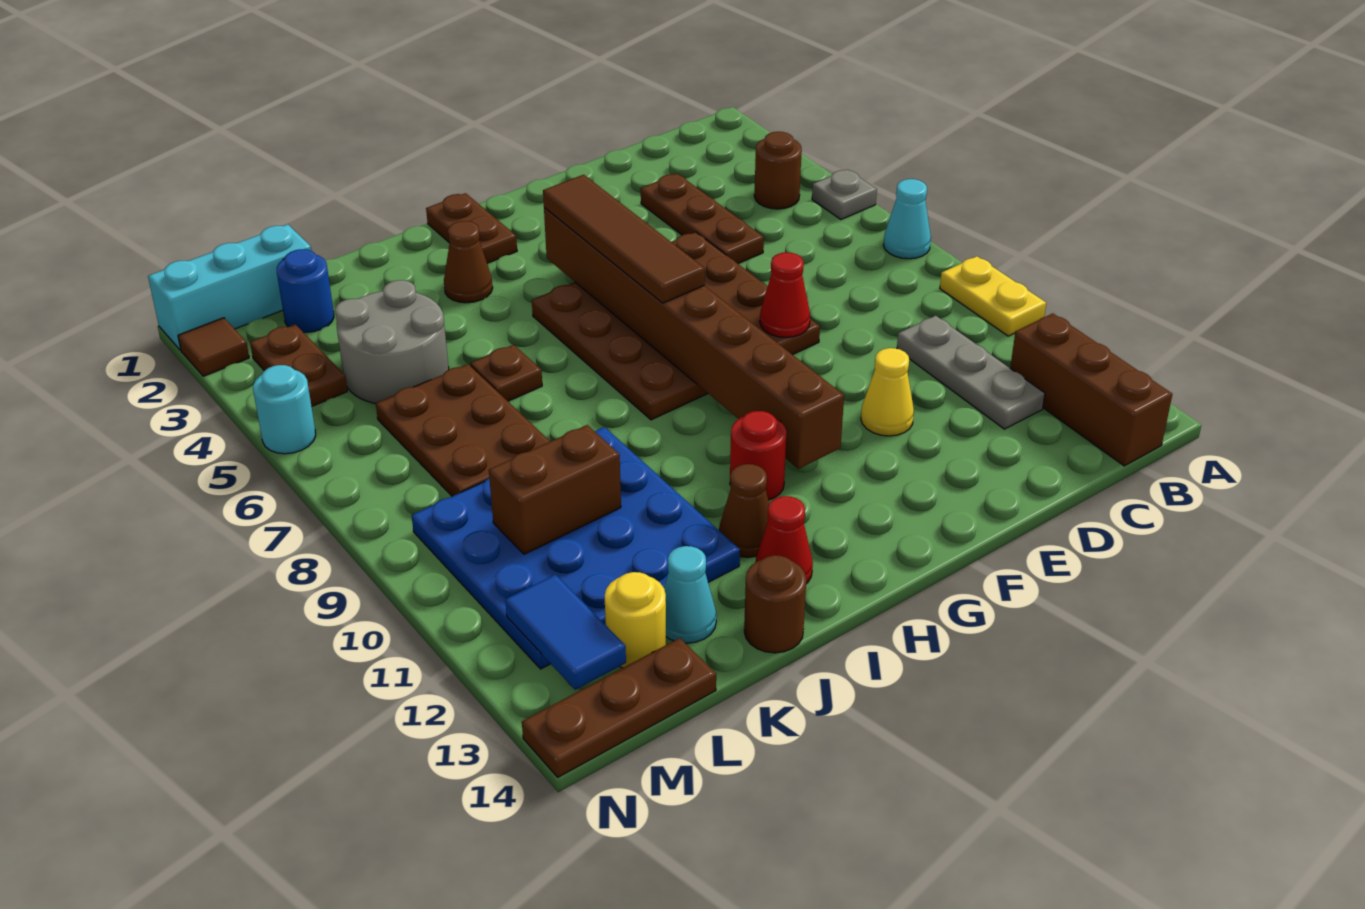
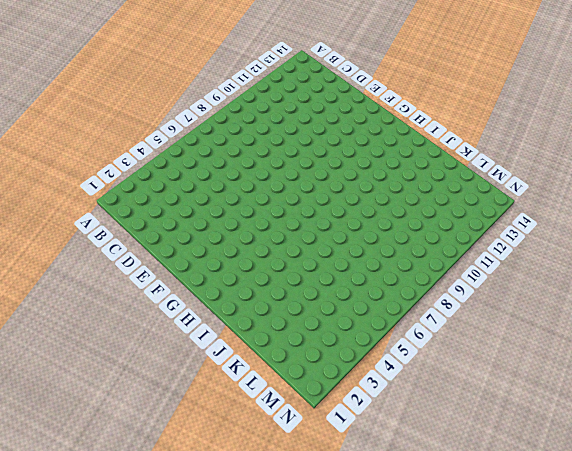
none -> grey plate A5 level 1
none -> cyan cone A7 level 1
none -> yellow plate A9:A10 level 1
none -> brown round brick B4 level 1

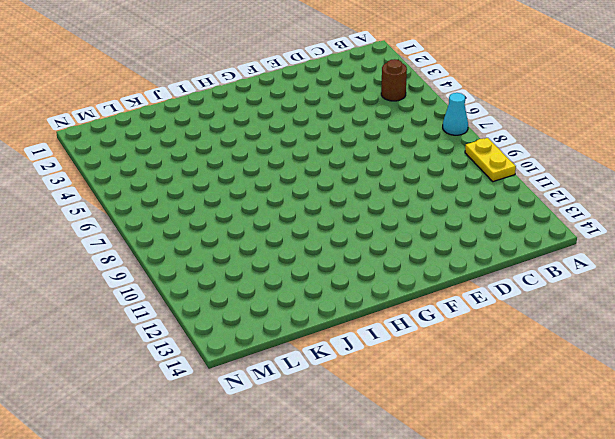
none -> grey plate A5 level 1
none -> brown brick B12:B14 level 1
none -> grey plate C10:C12 level 1
none -> brown plate D3:D5 level 1

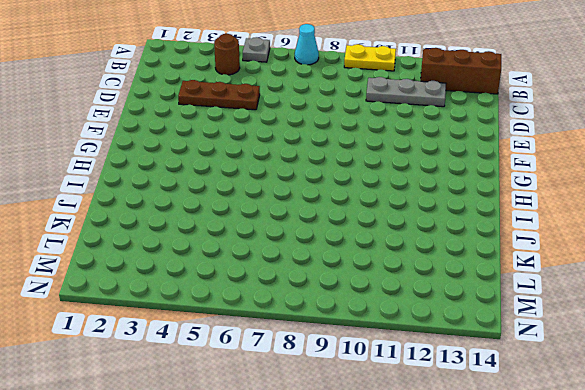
none -> brown plate E5:H8 level 1
none -> yellow cone E11 level 1
none -> brown plate H1:H2 level 1
none -> red round brick H11 level 1

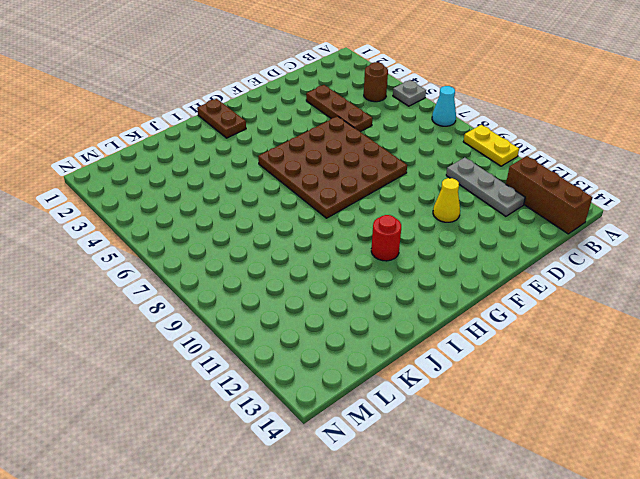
none -> brown cone I3 level 1
none -> brown cone I12 level 1
none -> red cone I13 level 1
none -> brown plate J6 level 1

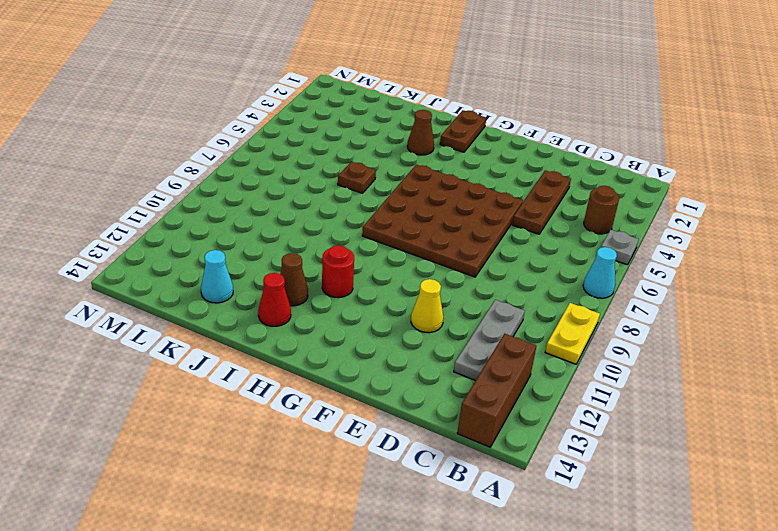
none -> blue plate J9:M12 level 1
none -> brown round brick J14 level 1
none -> grey round brick K4:L5 level 1
none -> brown plate K6:L8 level 1

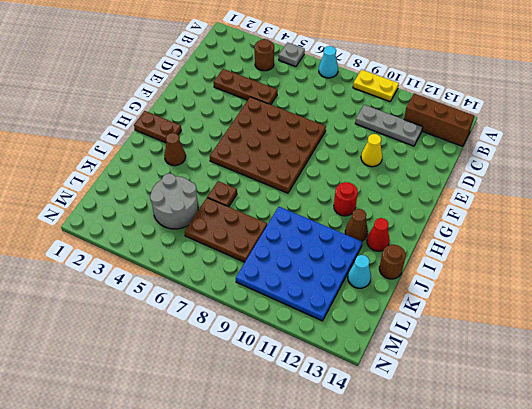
none -> cyan brick L1:N1 level 1
none -> blue round brick L2 level 1
none -> yellow round brick L13 level 1
none -> brown plate L14:N14 level 1

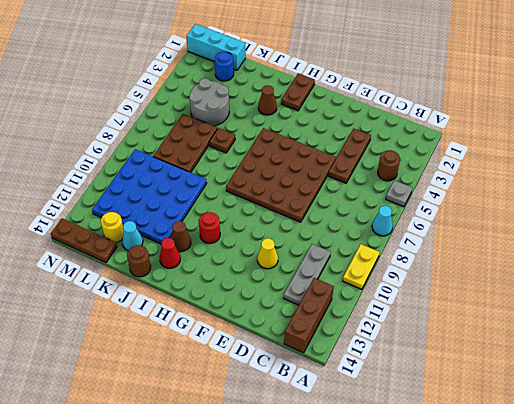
none -> brown plate M3:M4 level 1
none -> brown tile N2 level 1
none -> cyan round brick N5 level 1
none -> red cone E8 level 2

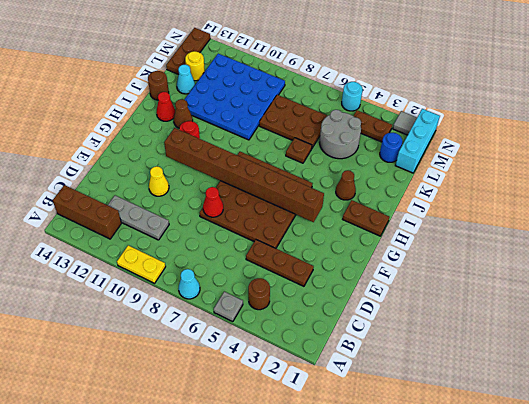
grey tile N2 level 1 -> brown tile N2 level 1
none -> brown brick K10:L10 level 2
none -> blue tile M12:M13 level 2
none -> brown tile G4:G7 level 3

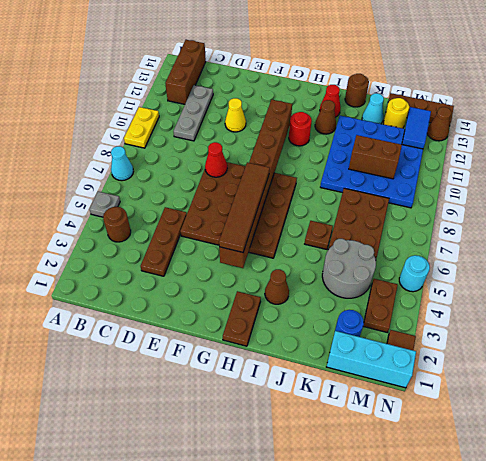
brown cone N13 level 1 -> none

